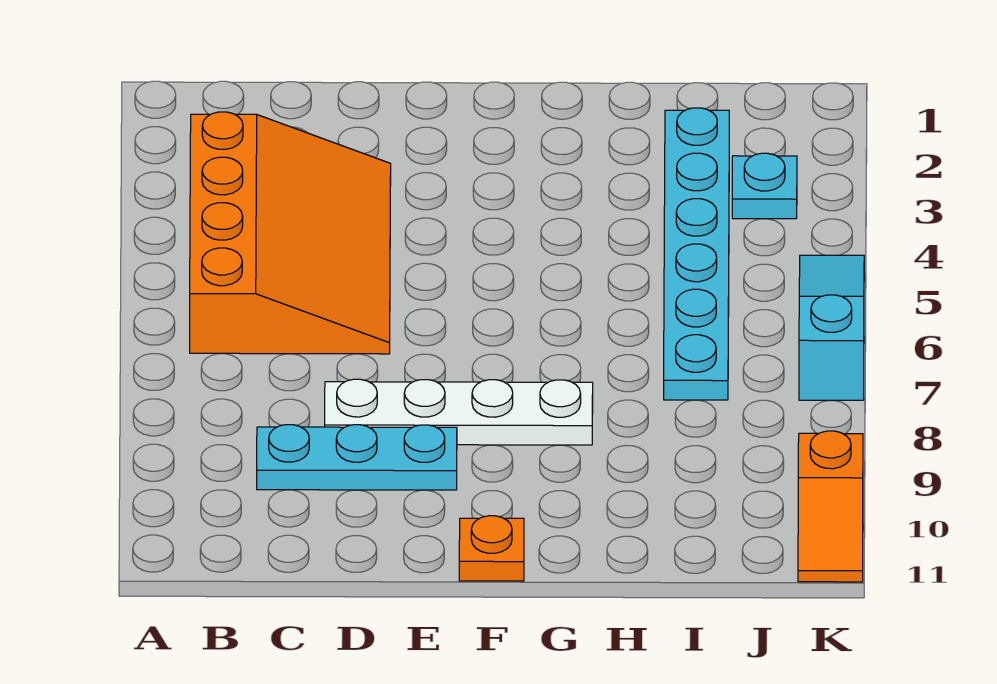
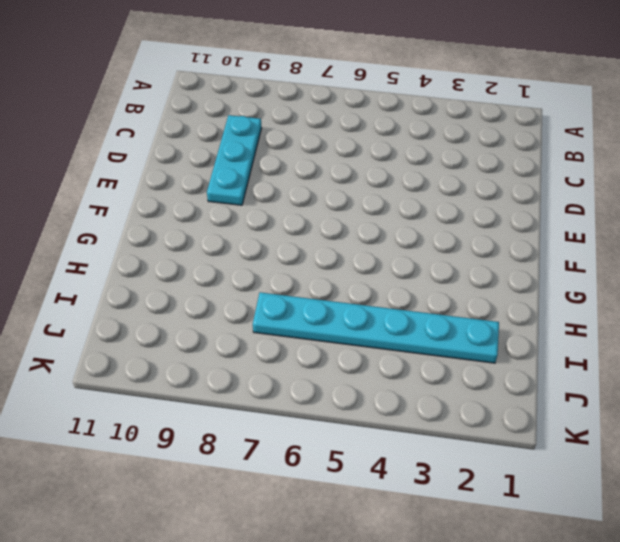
none -> orange slope B3:D6 level 1 top B
none -> white plate D8:G8 level 1

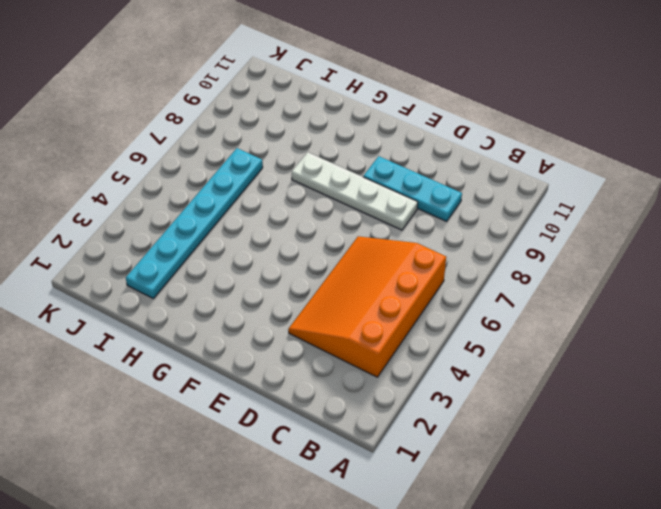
none -> orange plate F11 level 1
none -> cyan plate J3 level 1

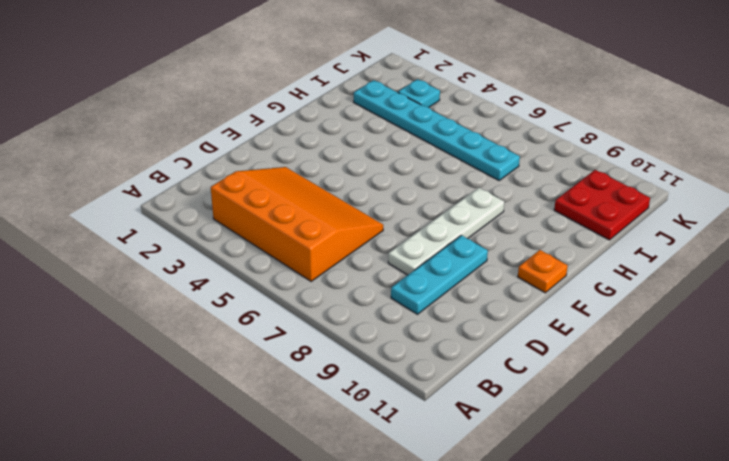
red plate I10:J11 level 1 -> none
none -> cyan slope K5:K7 level 1 top 7
none -> orange slope K10:K11 level 1 top 10

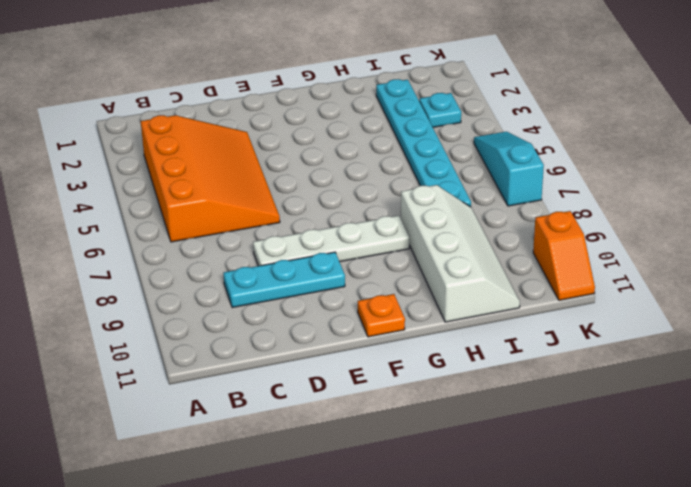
white slope H8:I11 level 1 top H -> none

